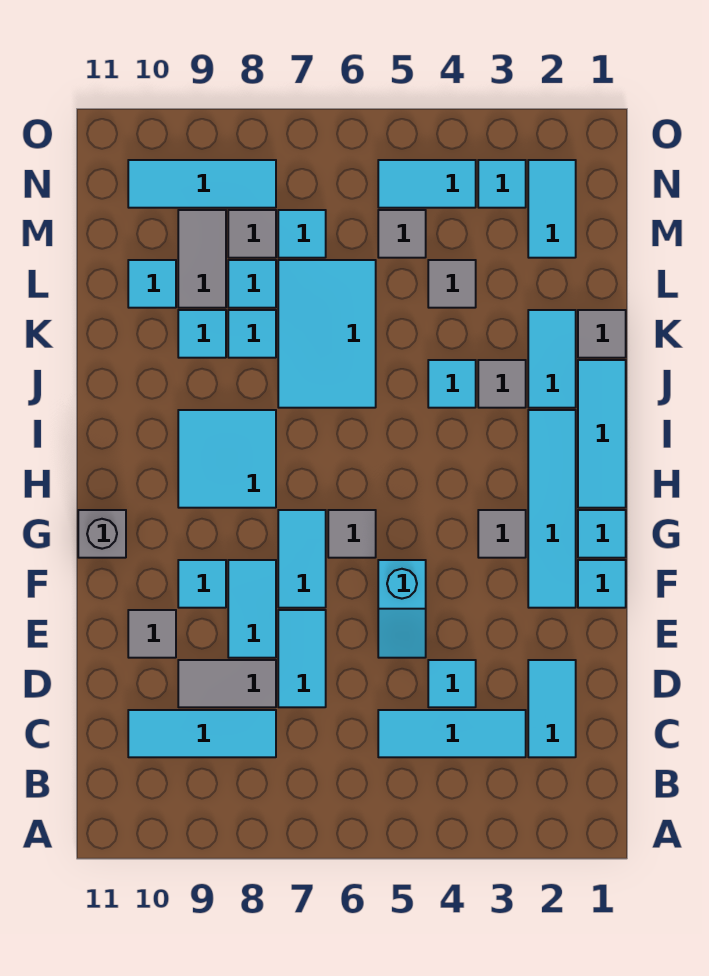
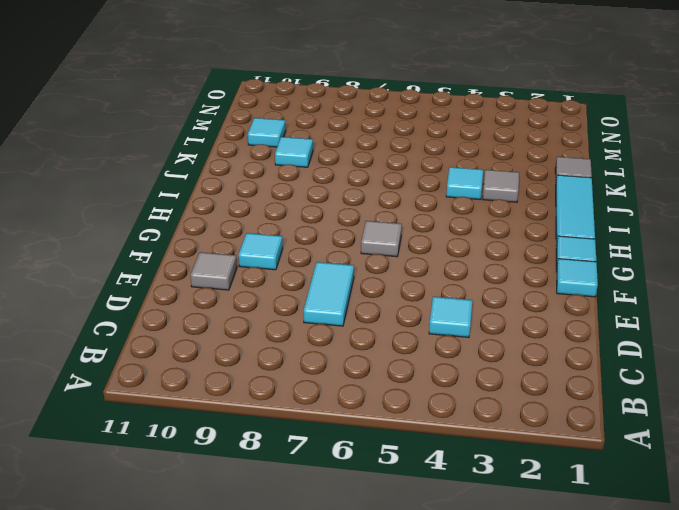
none -> cyan tile C2:D2 level 1
none -> cyan tile C3:C5 level 1
none -> cyan tile C8:C10 level 1
none -> grey tile D8:D9 level 1

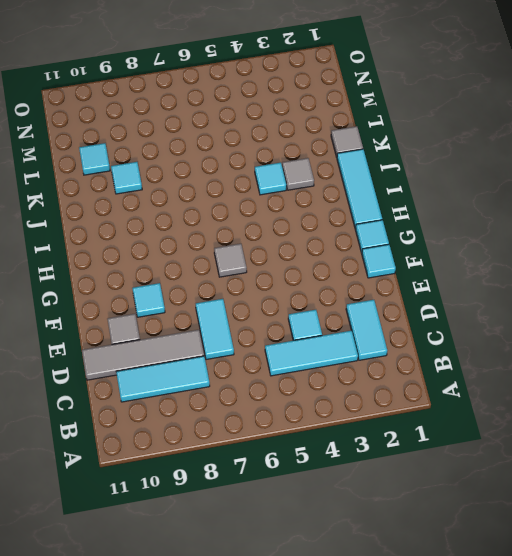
grey tile D8:D11 level 1 -> grey tile D8:D9 level 1
none -> cyan slope E5:F5 level 1 top F
none -> cyan tile E8:F8 level 1
none -> cyan tile F2:I2 level 1
none -> cyan tile F7:G7 level 1

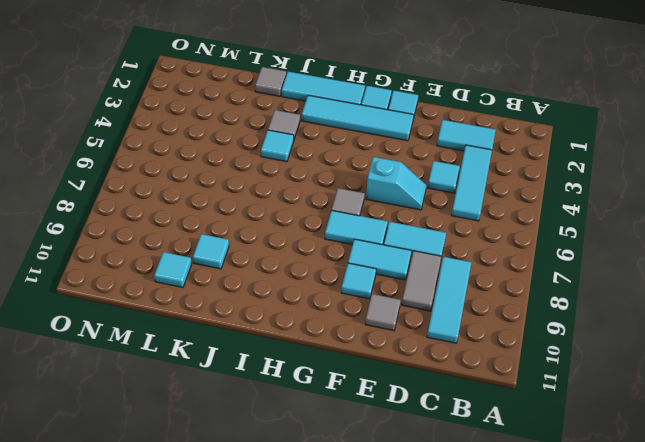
none -> grey tile G3 level 1
none -> grey brick G11 level 1
none -> cyan tile H8:I9 level 1
none -> cyan tile J2:K2 level 1

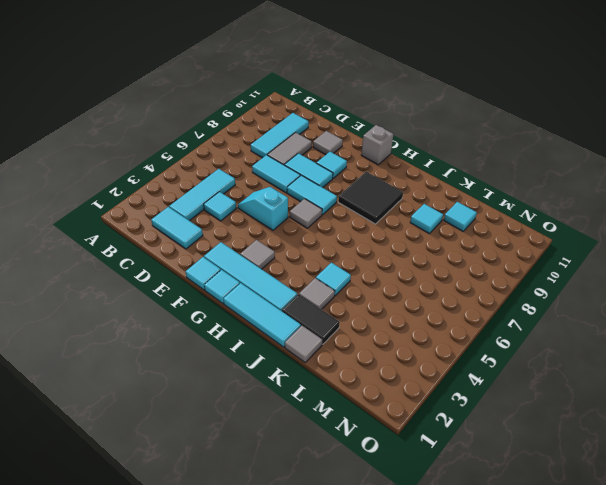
black tile H8:I9 level 1 -> cyan tile H8:I9 level 1
black tile J2:K2 level 1 -> cyan tile J2:K2 level 1
none -> cyan tile J6:L7 level 1
none -> cyan tile K8 level 1
none -> grey tile L4 level 1
none -> cyan tile L8 level 1

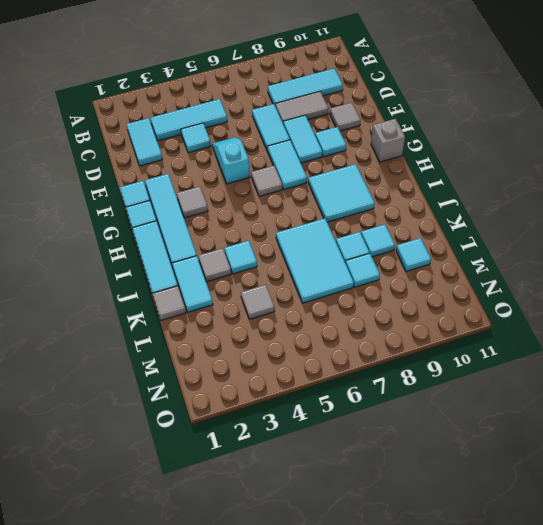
none -> grey tile L9:M9 level 1
none -> cyan tile M2:N2 level 1
none -> grey tile M5 level 1
none -> cyan tile M7 level 1

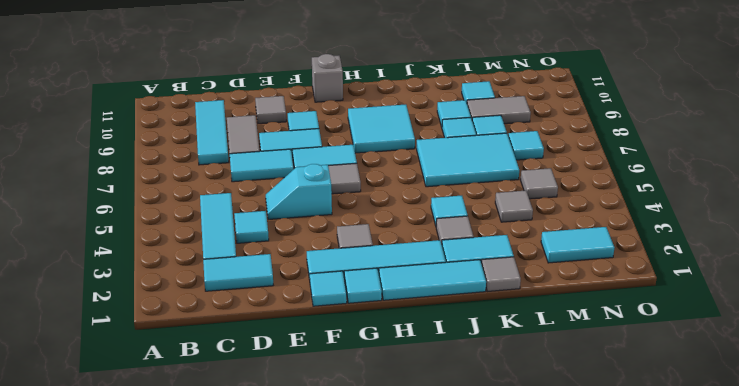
none -> grey tile M8 level 1
none -> cyan tile N3 level 1
none -> cyan tile N4:N5 level 1
none -> cyan tile N8:N10 level 1

